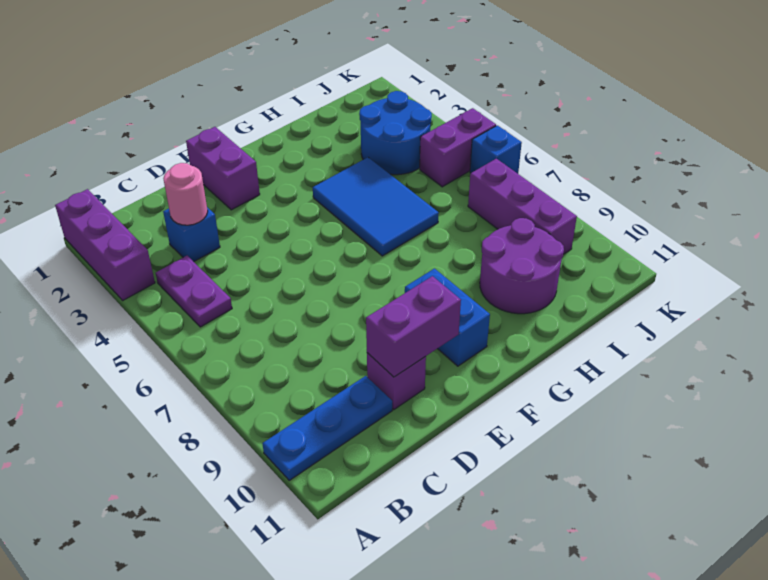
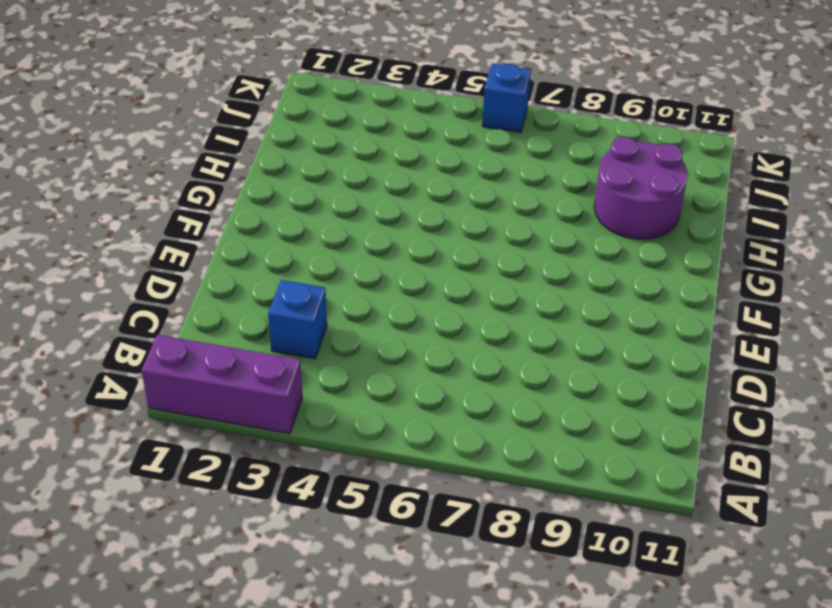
none -> blue plate A10:C10 level 1
none -> purple plate B4:B5 level 1
none -> purple brick D10 level 1

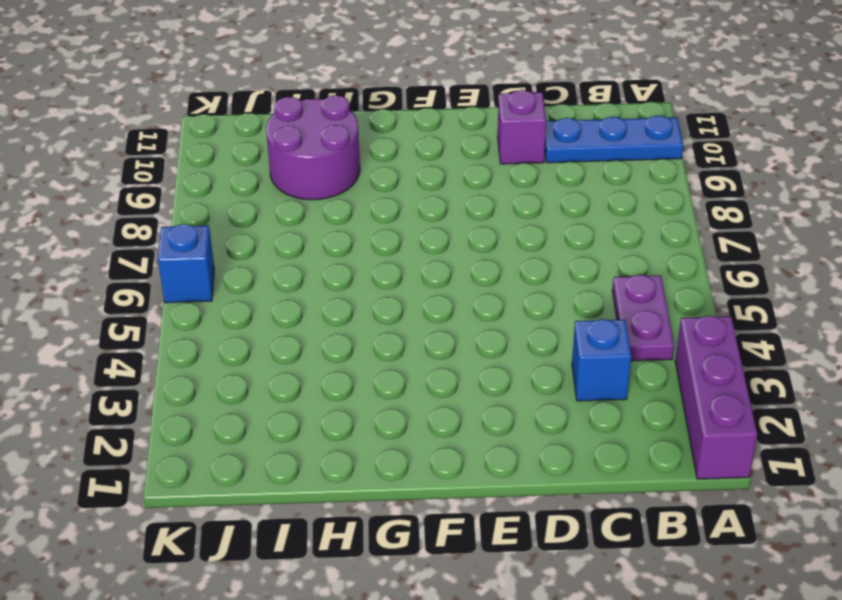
none -> purple brick E1:E2 level 1
none -> blue brick F9:F10 level 1
none -> blue tile G4:H6 level 1

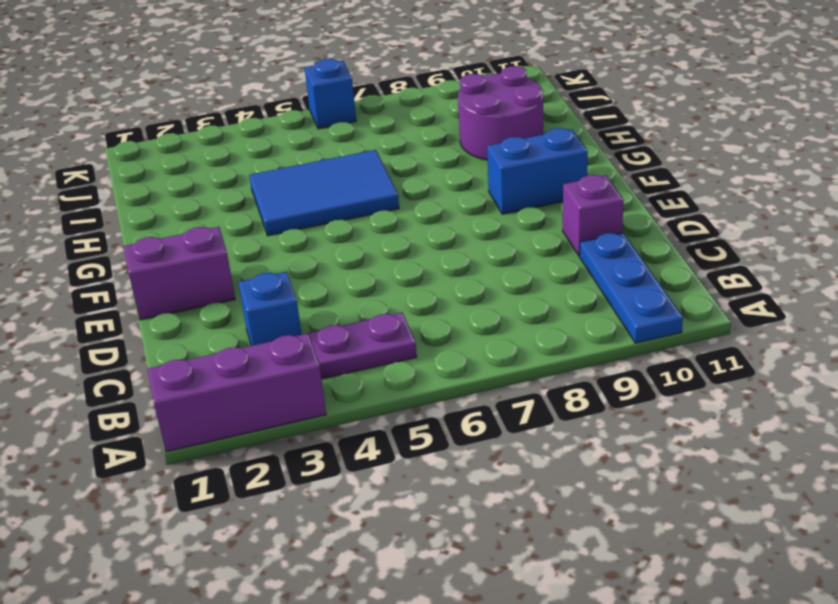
none -> blue round brick I3:J4 level 1
none -> purple brick J5:K5 level 1
none -> purple brick J7:J9 level 1

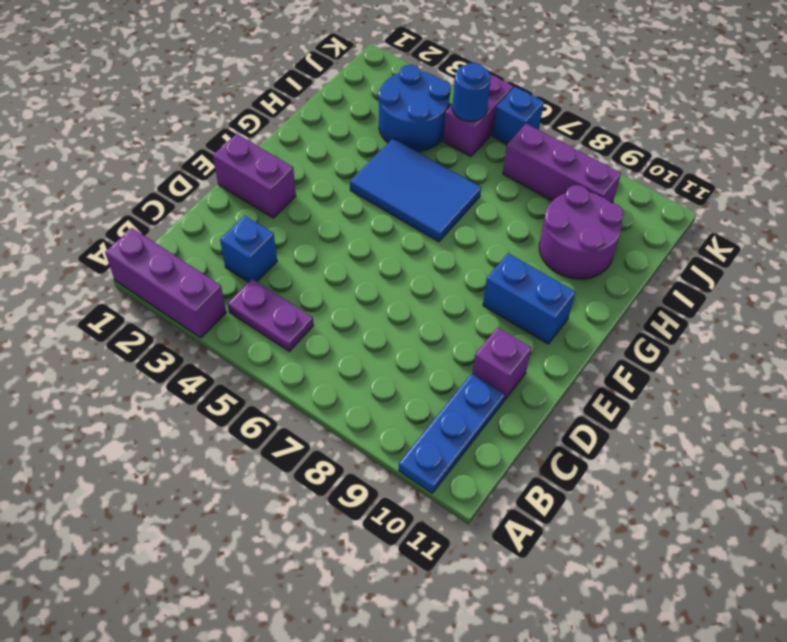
blue round brick J5 level 2 -> none
none -> pink round brick C3 level 2
none -> purple brick D10:E10 level 2

